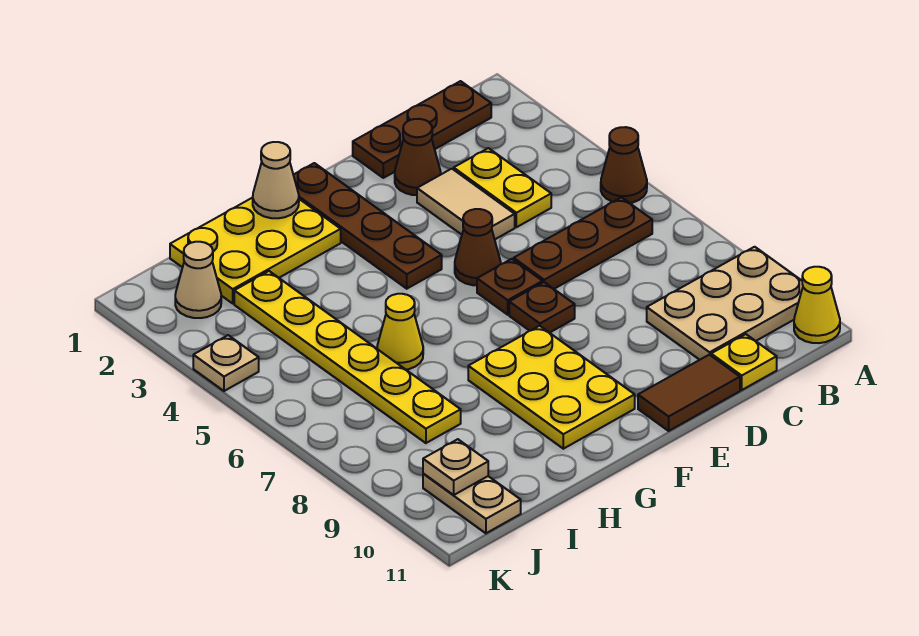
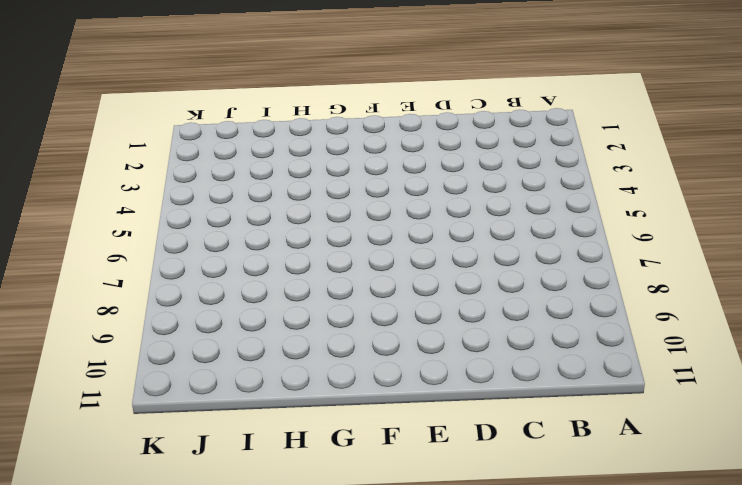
none -> brown cone A5 level 1
none -> tan plate A9:C10 level 1
none -> yellow cone A11 level 1

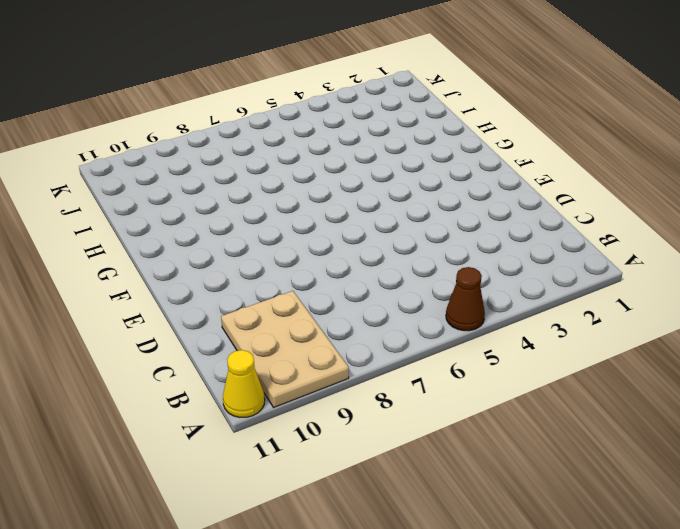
none -> brown plate B1:D1 level 1
none -> brown plate B6:D6 level 1
none -> yellow plate C3:C4 level 1

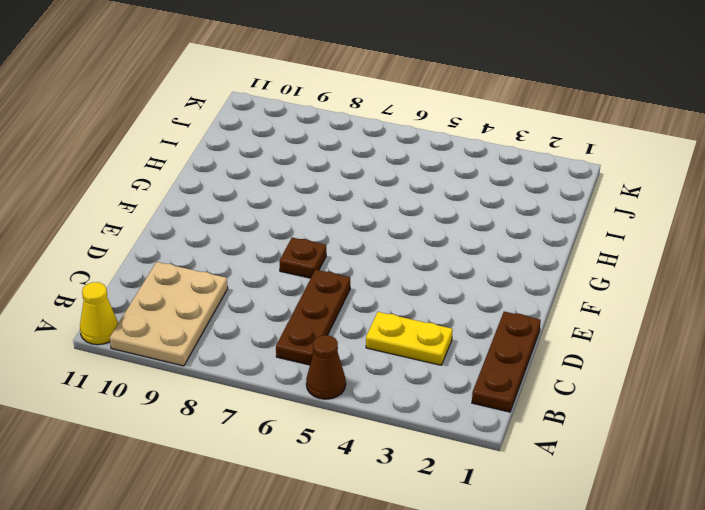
none -> yellow plate C11 level 1
none -> brown cone D2 level 1
none -> tan tile D3:D4 level 1

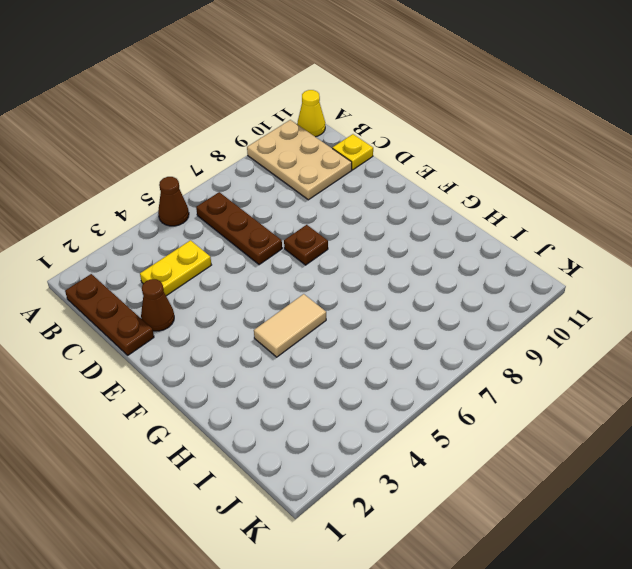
tan tile G4:G5 level 1 -> tan tile D3:D4 level 1
none -> brown tile D11:E11 level 1
none -> brown cone E5 level 1
none -> brown plate E6 level 1

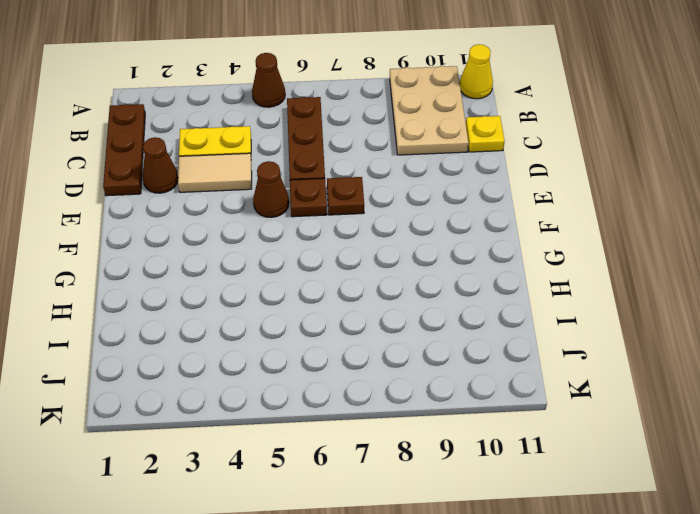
none -> brown tile D11:E11 level 1
none -> brown plate F1:F4 level 1
none -> yellow plate F8:G10 level 1

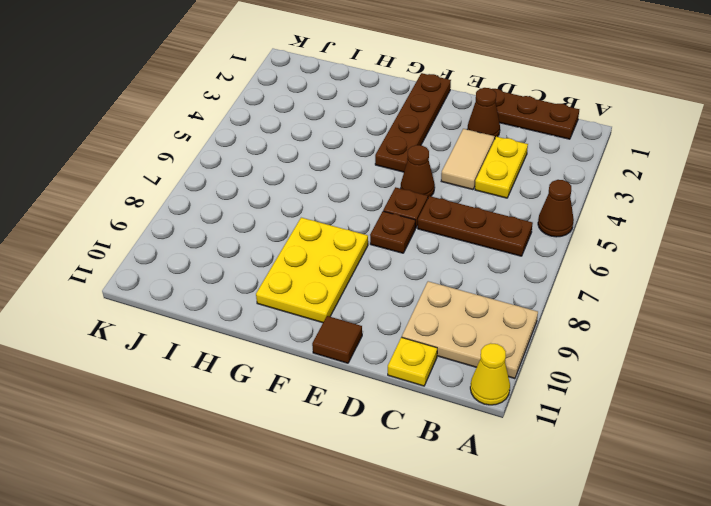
brown tile E11 level 1 -> brown tile D11:E11 level 1
none -> yellow plate G1:I2 level 1
none -> yellow cone H6 level 1
none -> yellow plate I3:I8 level 1

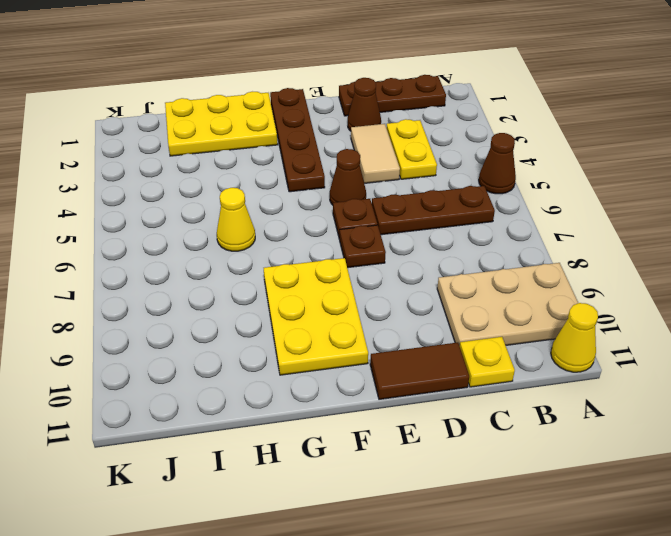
none -> yellow plate I3:I8 level 1
none -> tan cone J2 level 1
none -> tan plate J10:J11 level 1

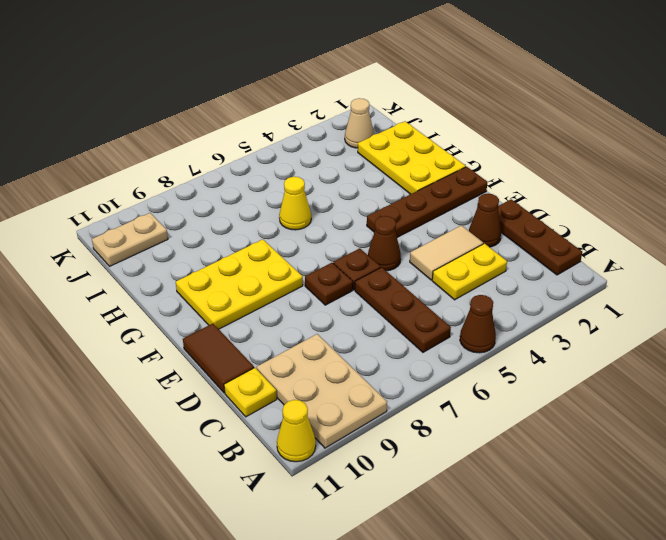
none -> yellow plate I3:I8 level 1
none -> tan plate K4 level 1
none -> tan cone G1 level 2

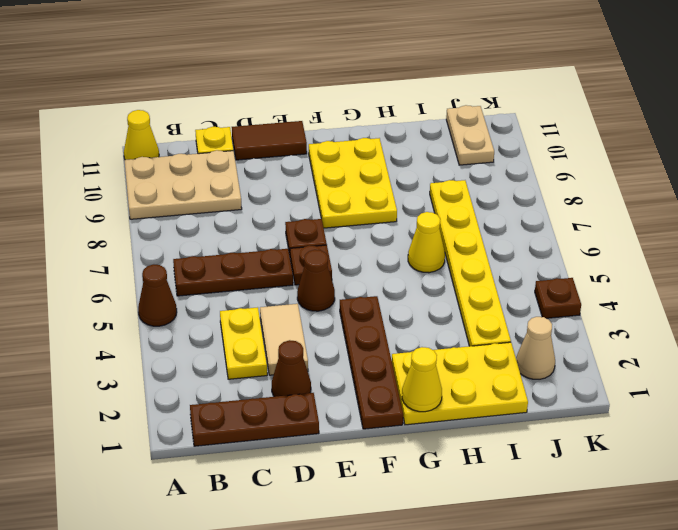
yellow cone G1 level 2 -> tan cone G1 level 2
brown plate K4 level 1 -> tan plate K4 level 1
none -> tan plate J10 level 2

